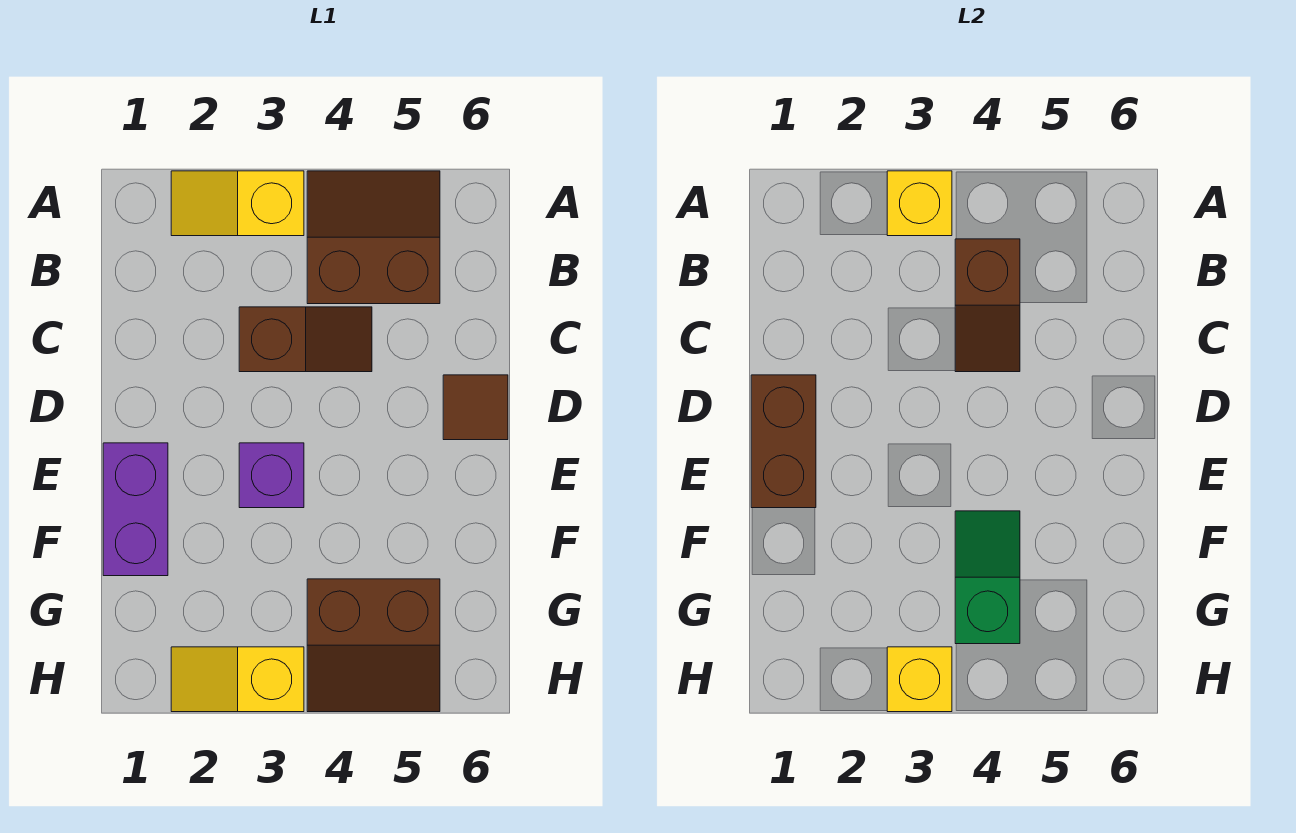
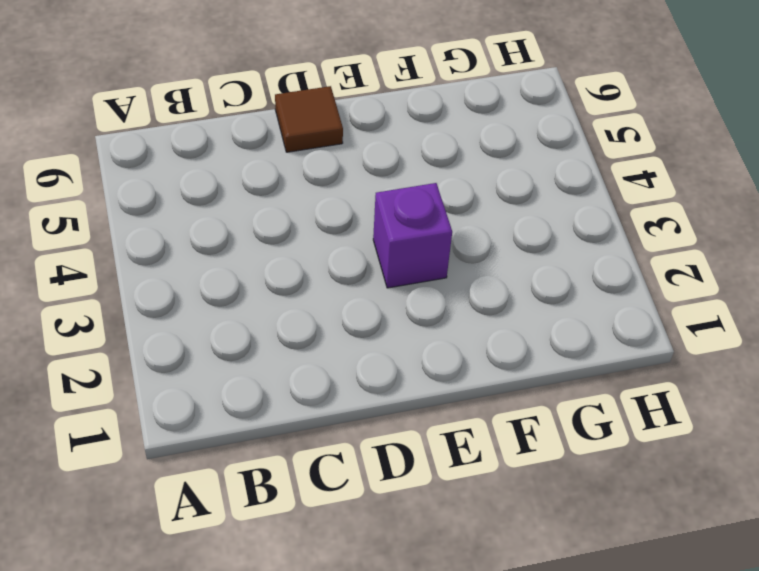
none -> yellow slope A2:A3 level 1 top 3
none -> brown slope A4:B5 level 1 top B
none -> brown slope C3:C4 level 1 top 3

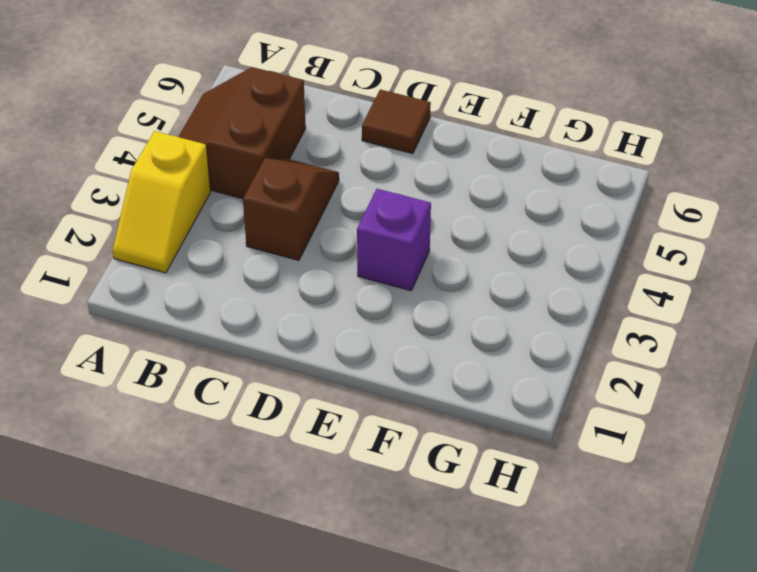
none -> purple brick E1:F1 level 1
none -> brown slope G4:H5 level 1 top G
none -> yellow slope H2:H3 level 1 top 3

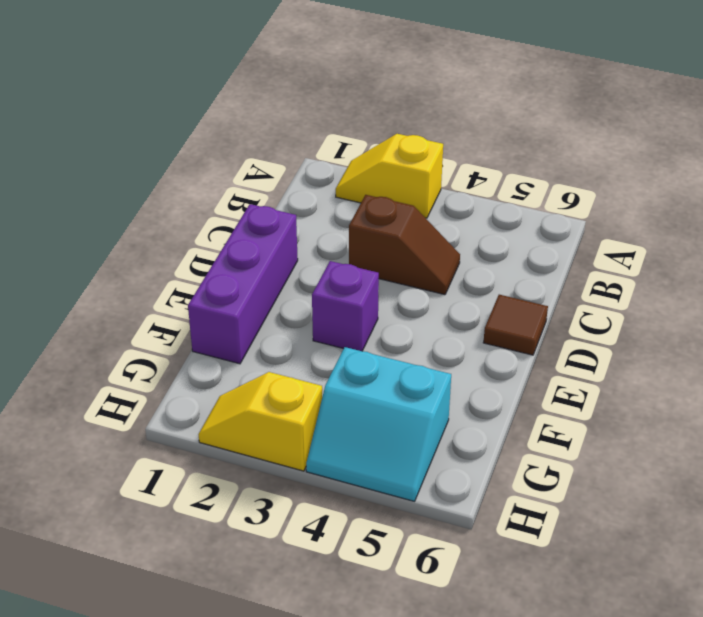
purple brick D1:F1 level 1 -> purple brick E1:F1 level 1
cyan slope G4:H5 level 1 top G -> brown slope G4:H5 level 1 top G
none -> brown slope A4:B5 level 1 top B
none -> yellow brick A3 level 2
none -> brown slope B4:C4 level 2 top B

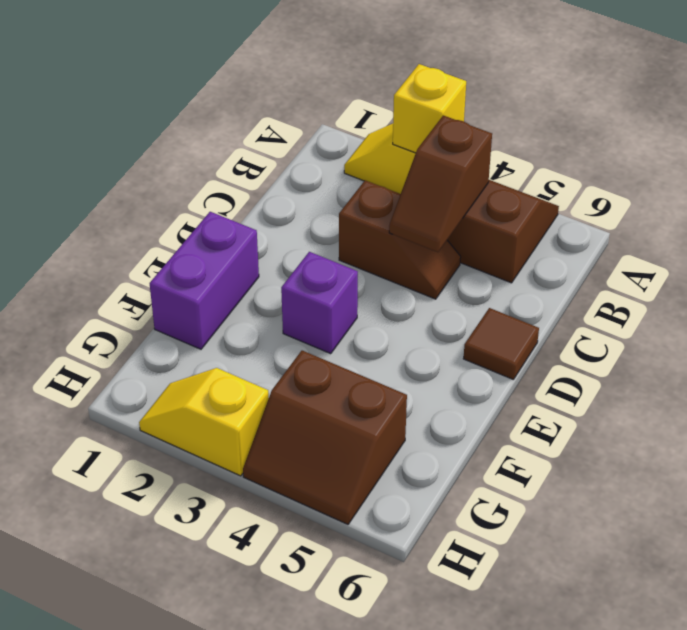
none -> brown brick D1:E1 level 2
none -> green slope F4:G4 level 2 top G
none -> yellow brick H3 level 2

